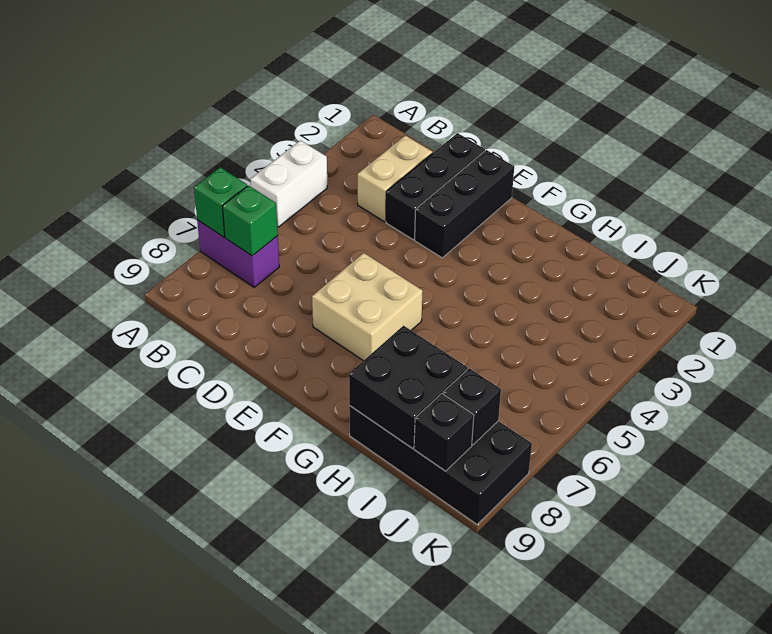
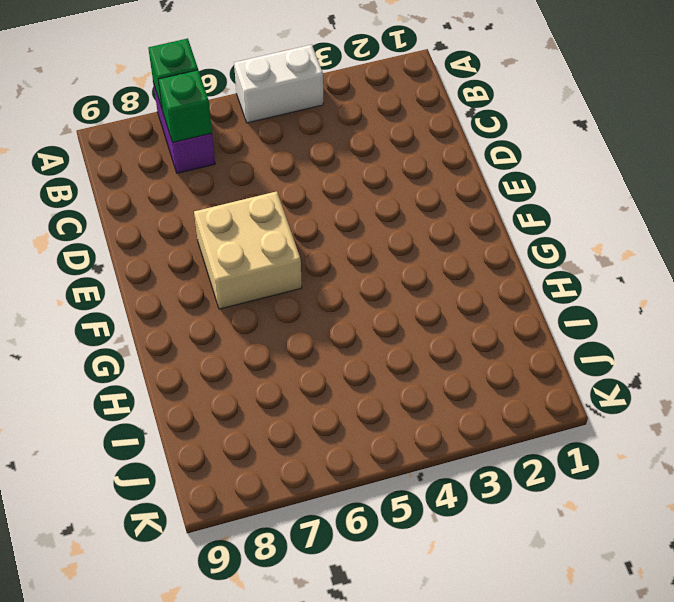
none -> tan brick C2:C3 level 1
none -> black brick D1:D3 level 1
none -> black brick E1:E3 level 1

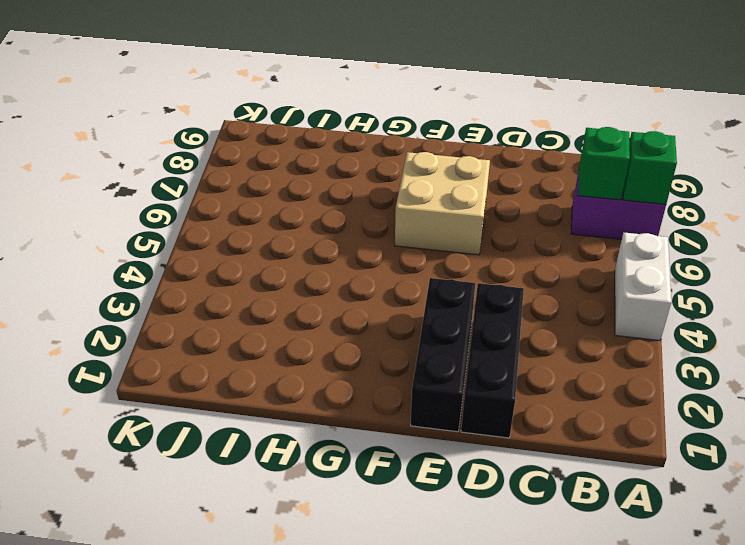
none -> tan brick C2:C3 level 1
none -> black brick H8:K9 level 1
none -> black brick H8:I9 level 2

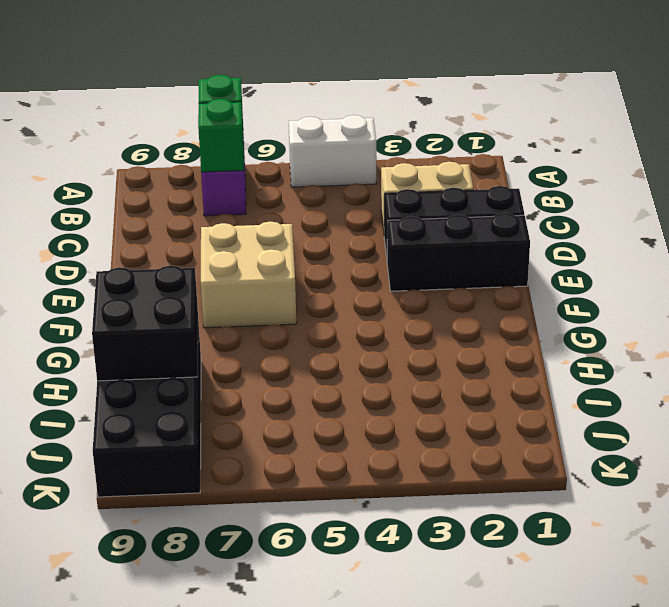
none -> black brick J8 level 2
none -> black brick J9 level 2

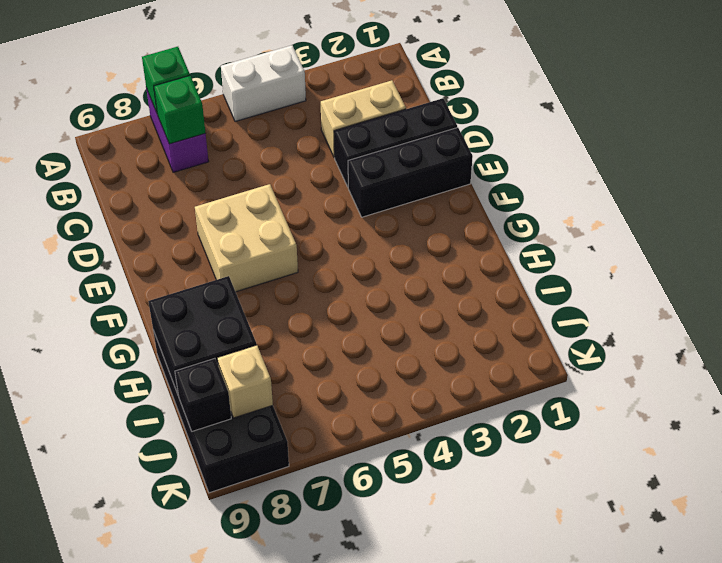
tan brick J8 level 2 -> black brick J8 level 2

